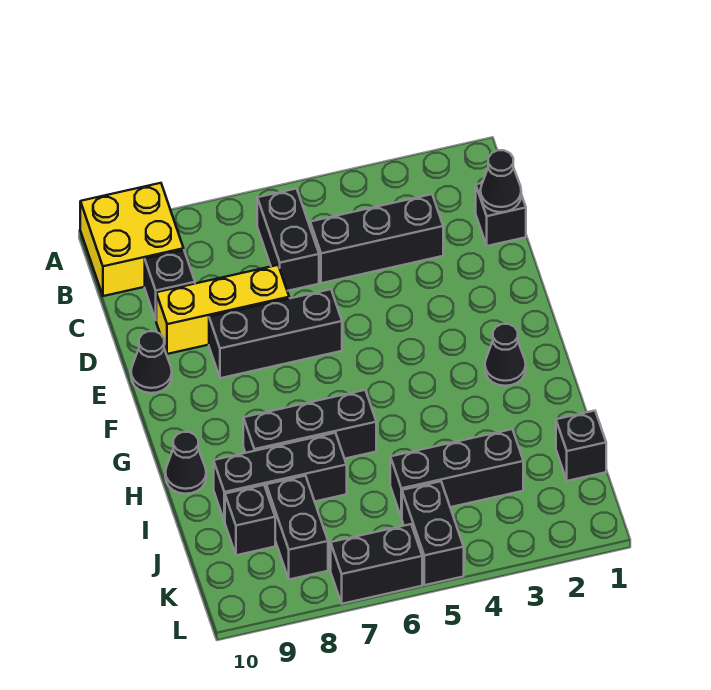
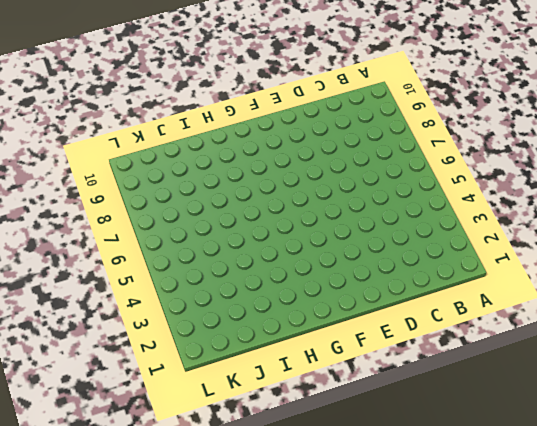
none -> yellow brick A9:B10 level 1
none -> black brick B6:C6 level 1
none -> black brick C1 level 1

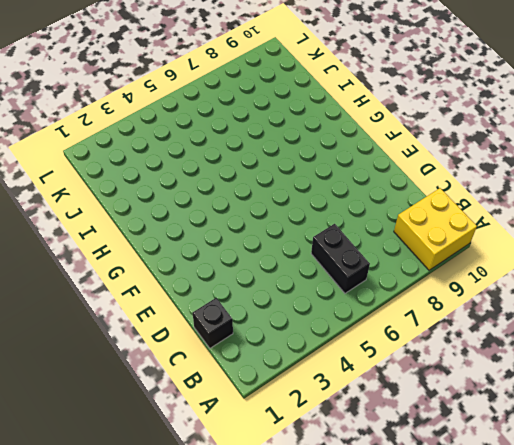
none -> black brick C3:C5 level 1
none -> black brick C9 level 1
none -> yellow brick D7:D9 level 1

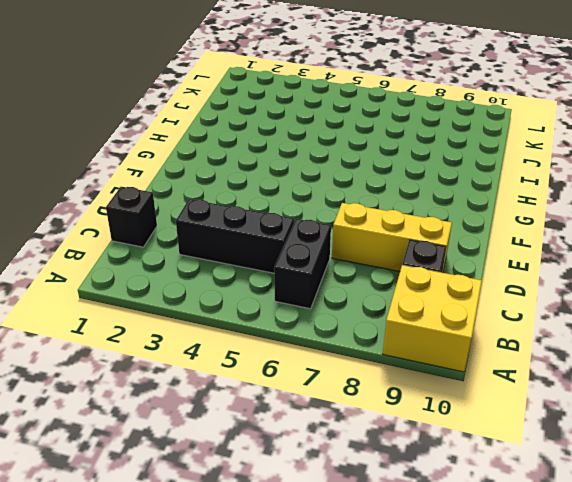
none -> black brick E6:E8 level 1
none -> black cone E10 level 1
none -> black cone G2 level 1

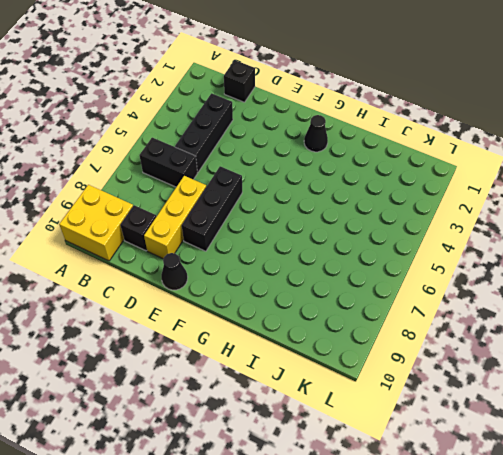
none -> black brick H6:H8 level 1
none -> black cone H10 level 1
none -> black brick I7:I9 level 1

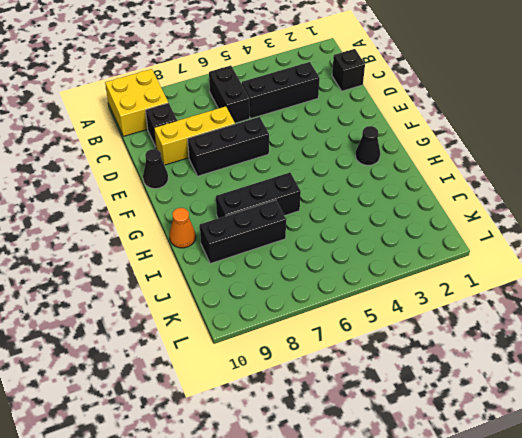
orange cone H10 level 1 -> black cone H10 level 1
none -> black brick J1 level 1
none -> black brick J3:J5 level 1
none -> black brick J8:K8 level 1

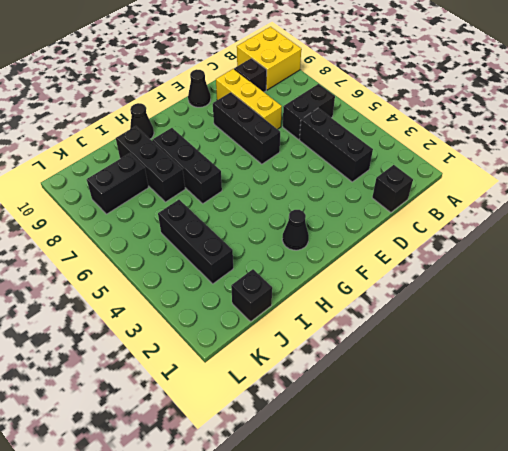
none -> black brick J9 level 1
none -> black brick K5:L5 level 1
none -> black brick L6:L7 level 1

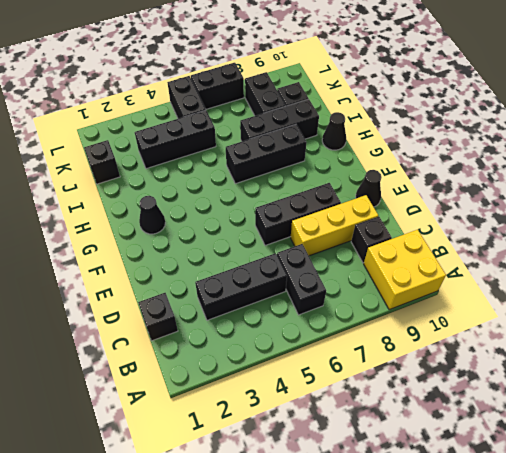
none -> black cone C1 level 2

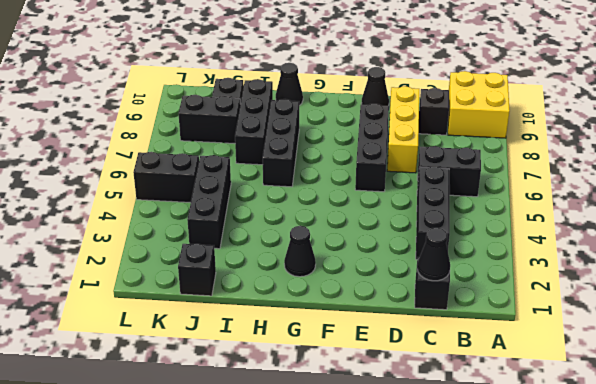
none -> black brick L6:L7 level 1

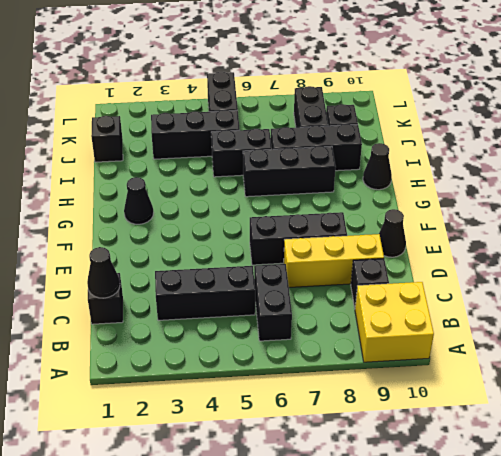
black brick I5:I6 level 1 -> black brick L6:L7 level 1

